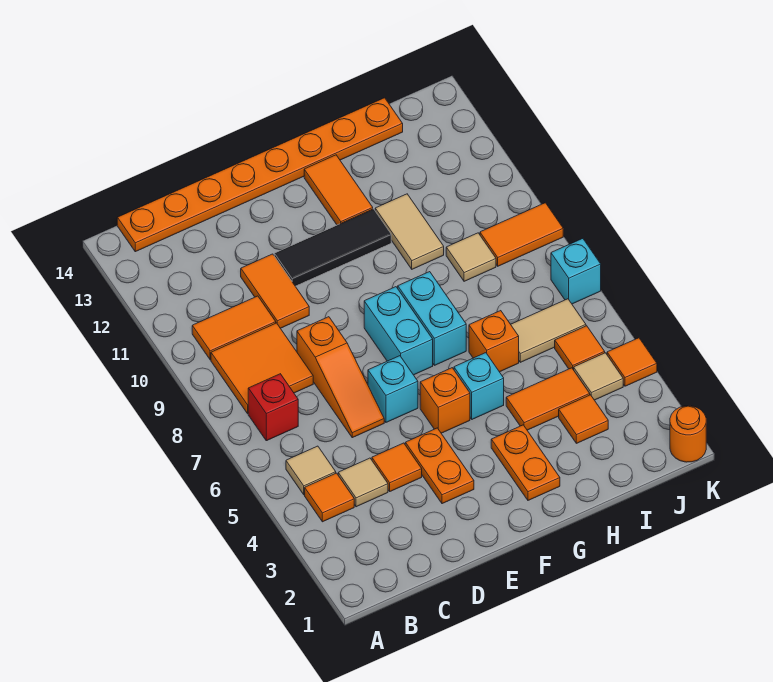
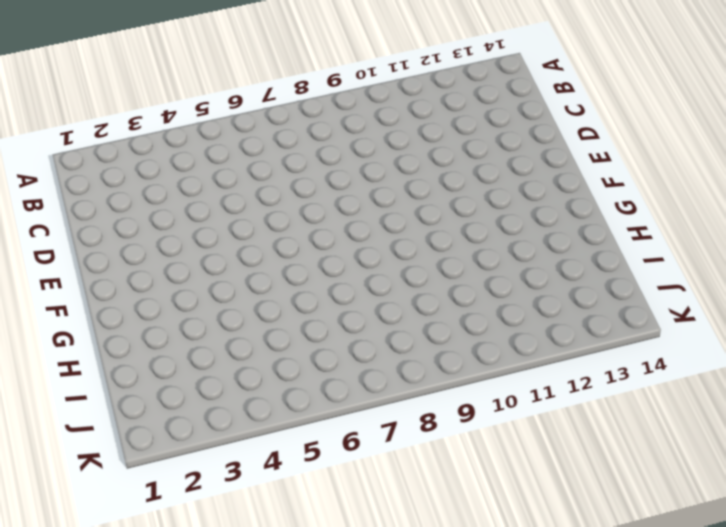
none -> orange tile B4 level 1
none -> tan tile B5 level 1
none -> red brick B7 level 1
none -> orange tile B8:C9 level 1

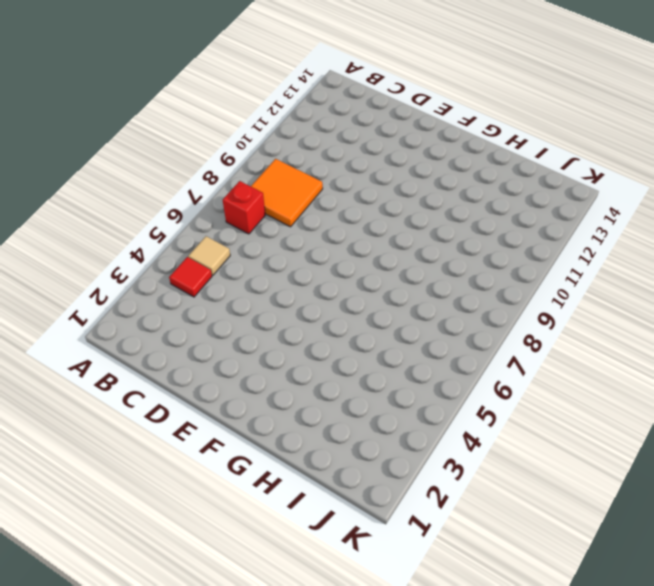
red tile B4 level 1 -> orange tile B4 level 1
none -> orange tile B10:C10 level 1
none -> orange plate B14:I14 level 1
none -> tan tile C4 level 1
none -> orange tile D4 level 1

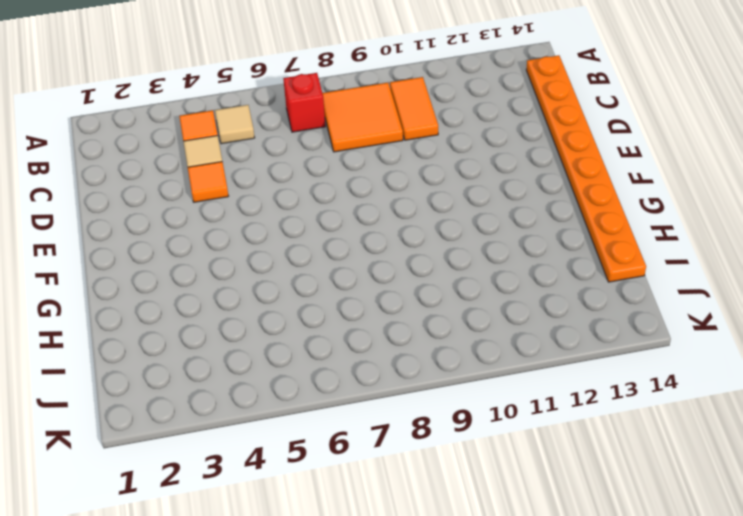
none -> orange slope D6:D8 level 1 top 8
none -> orange tile D10:D11 level 1
none -> orange plate E3:E4 level 1
none -> cyan brick E6 level 1

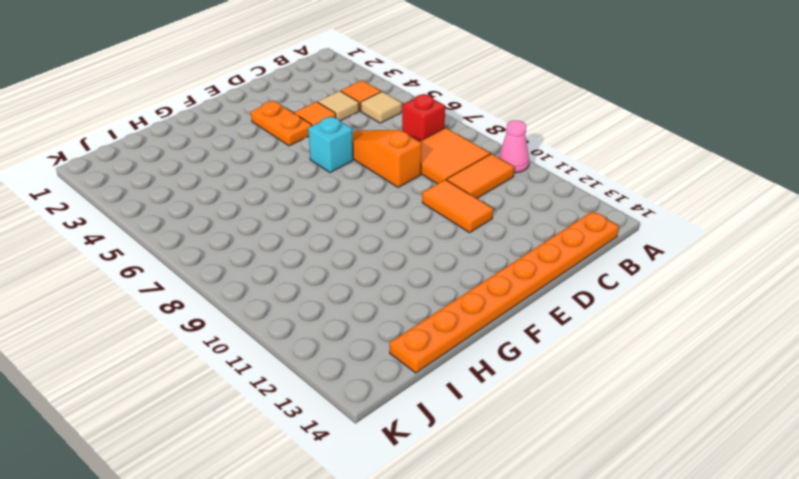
pink cone A10 level 1 -> none
none -> black tile E11:G11 level 1
none -> orange brick F5 level 1
none -> cyan brick F7:F8 level 1
none -> orange plate G2:G3 level 1

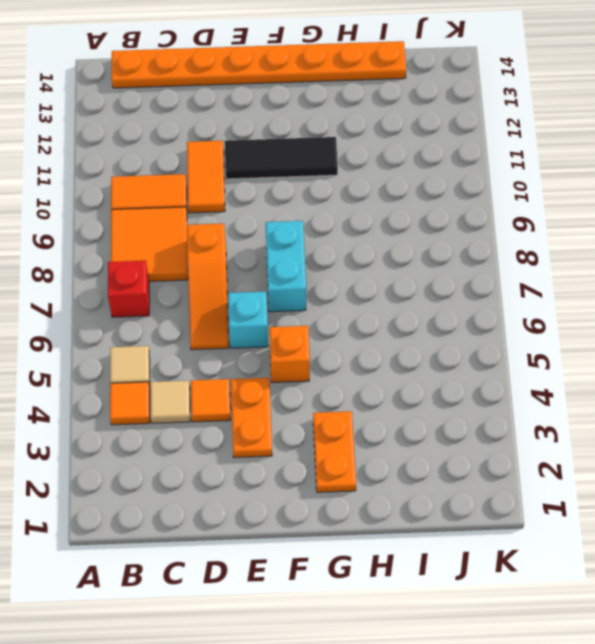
none -> cyan brick G5 level 1
none -> cyan brick G7:G8 level 1
none -> orange tile G12:G13 level 1
none -> orange tile H4:I4 level 1

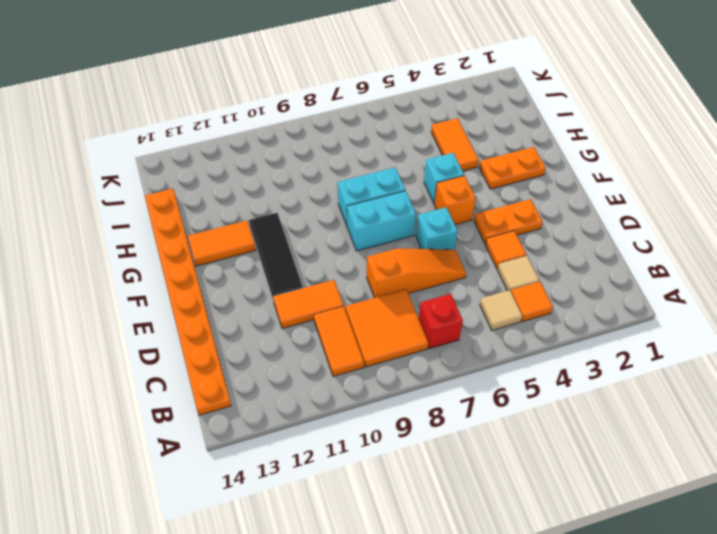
none -> orange brick H6 level 1
none -> tan tile H10:H11 level 1
none -> orange tile I3 level 1
none -> tan tile I6:J6 level 1

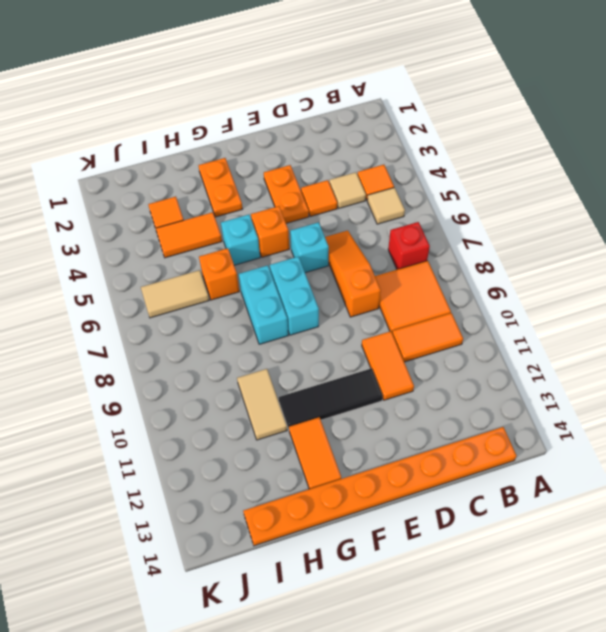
none -> tan tile I9 level 1
none -> tan tile J4 level 1
none -> orange tile J5 level 1
none -> orange tile J9:K9 level 1

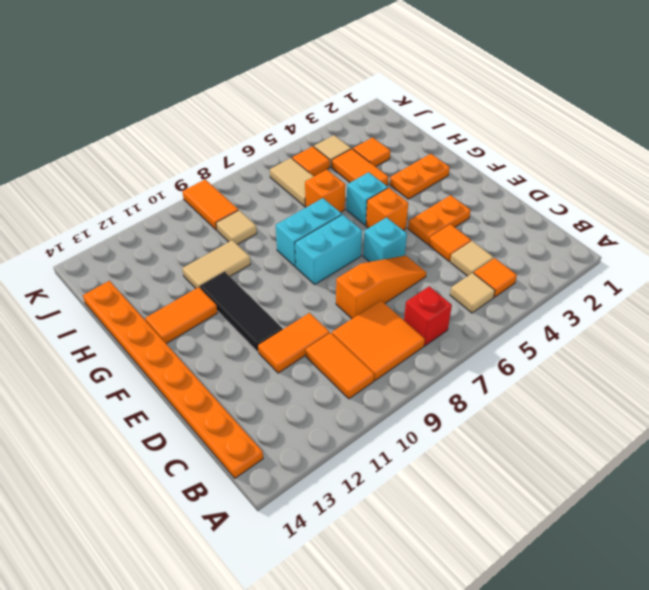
none -> orange round brick K1 level 1
none -> orange tile K4 level 1
none -> cyan brick K7 level 1

